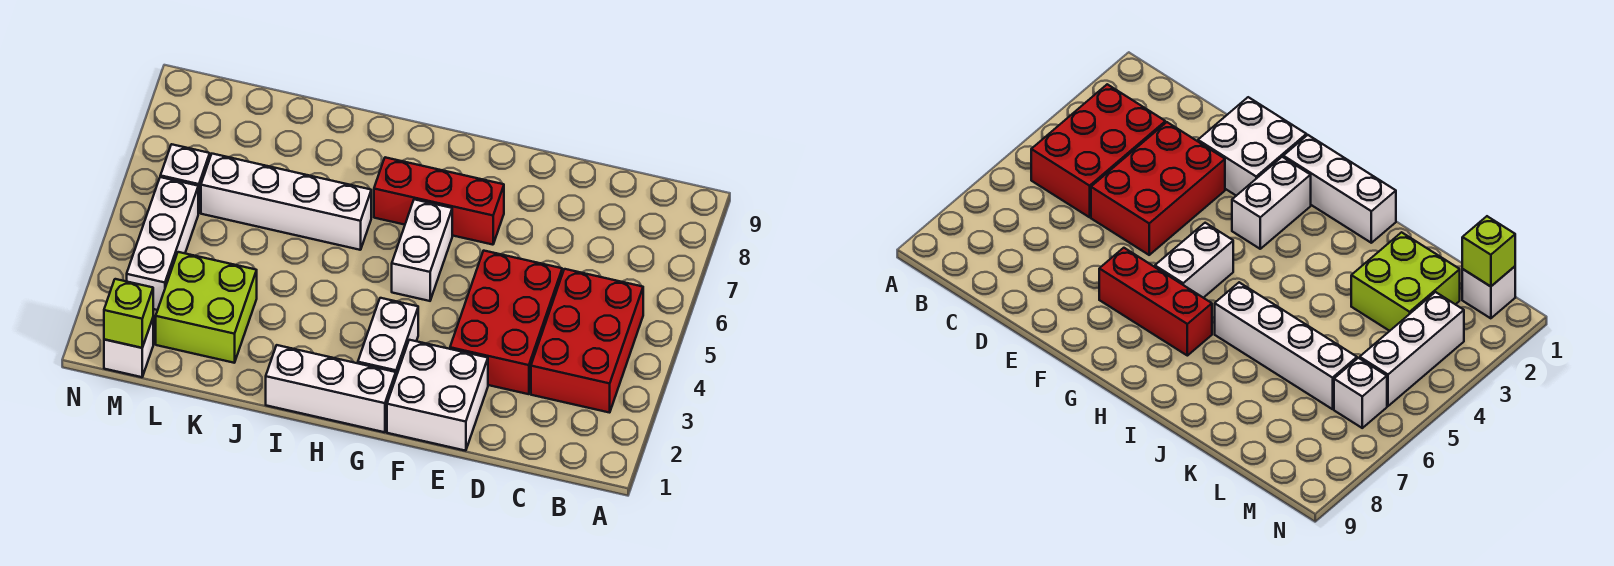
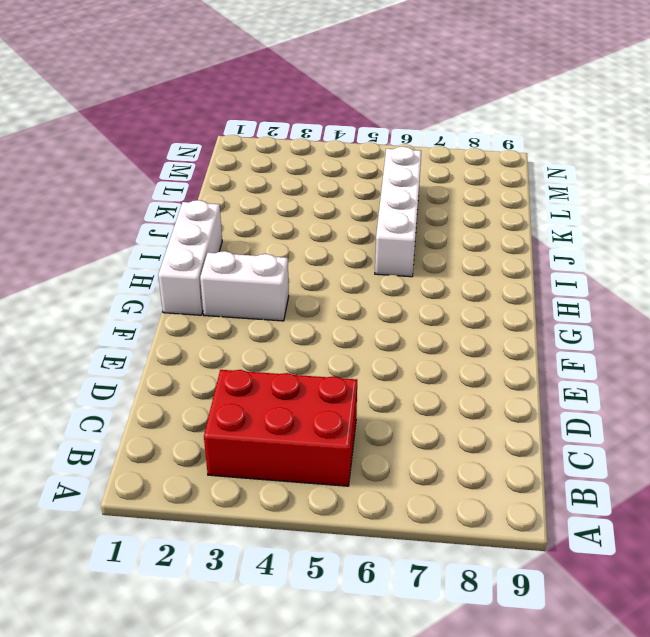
none -> red brick D3:E5 level 1
none -> white brick E1:F2 level 1
none -> red brick F7:H7 level 1

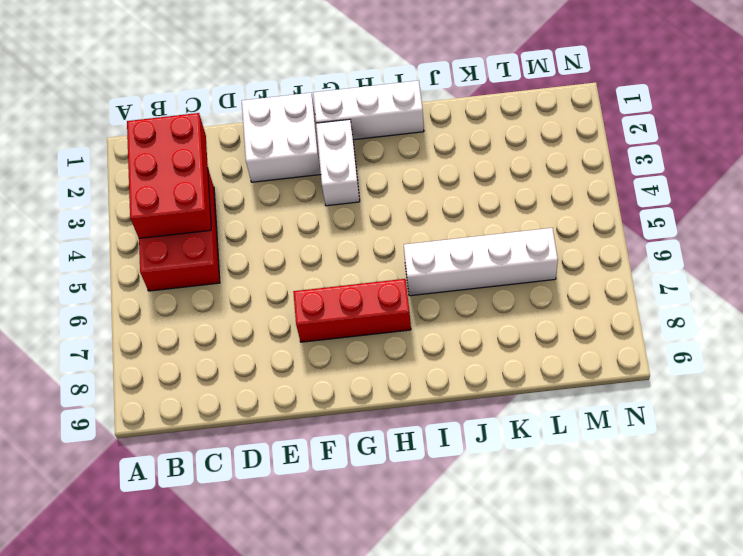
red brick B2:C4 level 2 -> red brick D3:E5 level 1
none -> white brick G5:G6 level 1
none -> lime brick K2:L3 level 1
none -> white brick M1 level 1

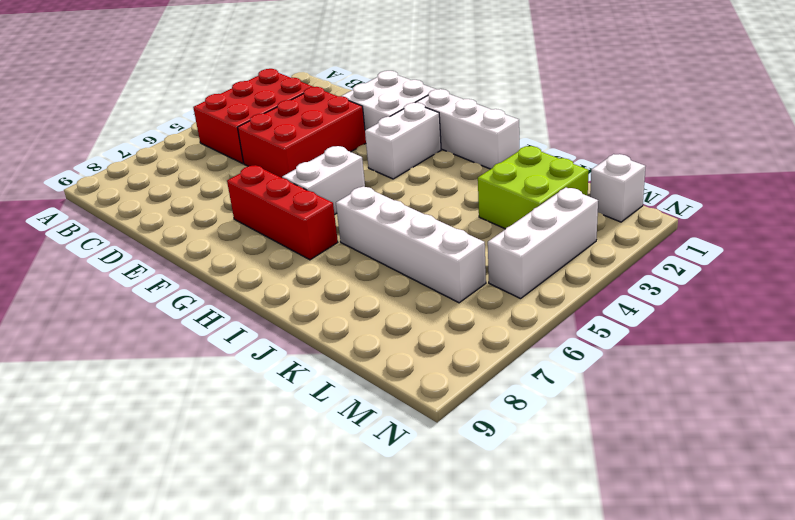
none -> white brick M6 level 1
none -> lime brick M1 level 2

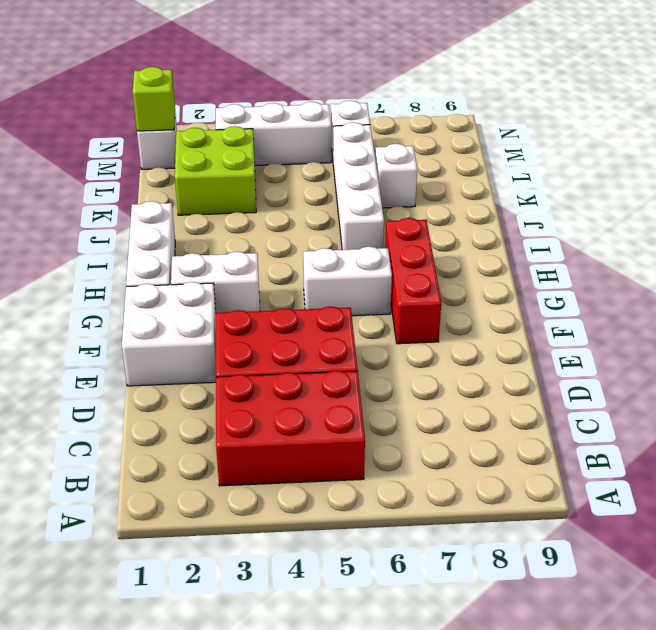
white brick K7 level 1 -> none

